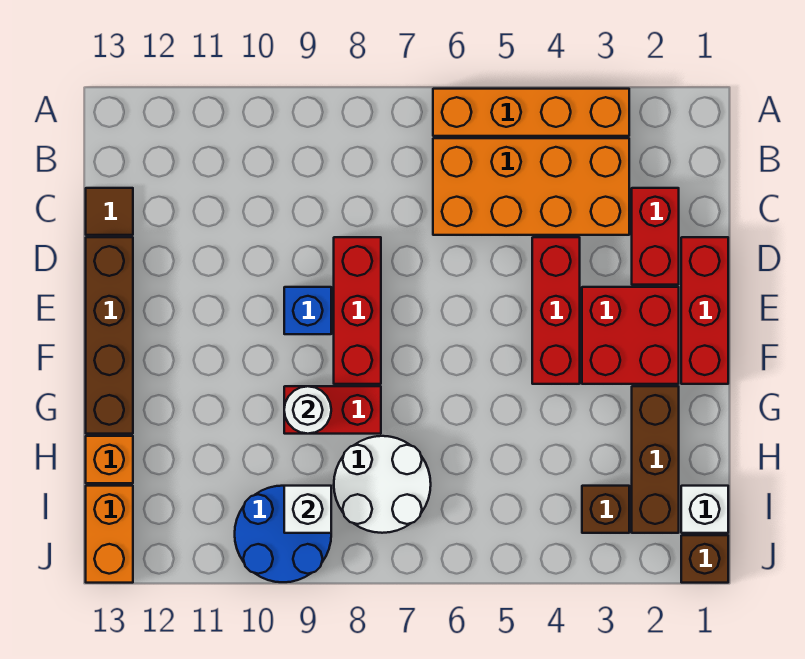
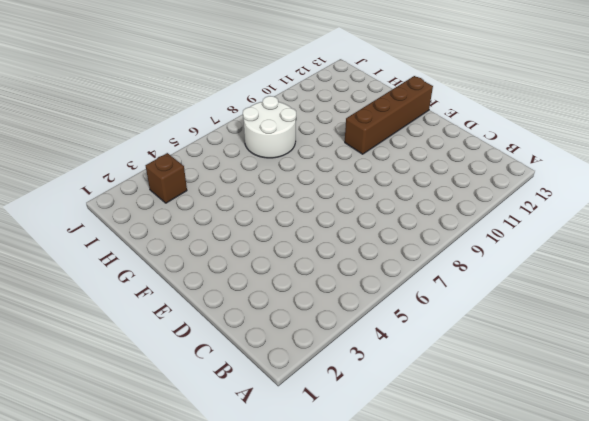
brown brick F10:F13 level 1 -> brown brick D13:G13 level 1
none -> orange brick A3:A6 level 1
none -> orange brick B3:C6 level 1
none -> red brick C2:D2 level 1

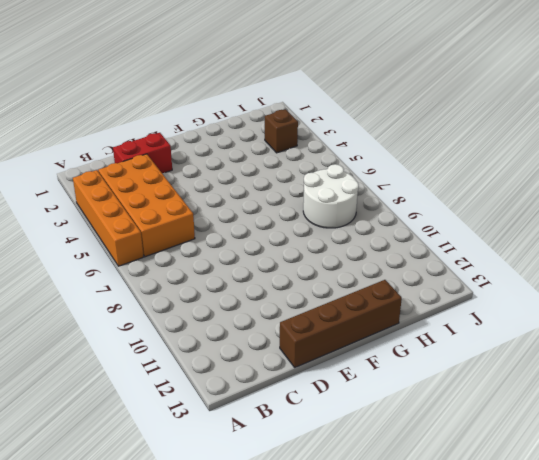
none -> brown tile C13 level 1
none -> red brick D1:F1 level 1
none -> red brick D4:F4 level 1

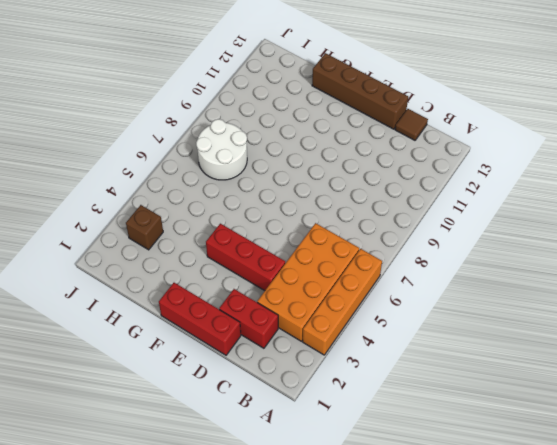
none -> red brick D8:F8 level 1
none -> red brick E2:F3 level 1
none -> blue brick E9 level 1

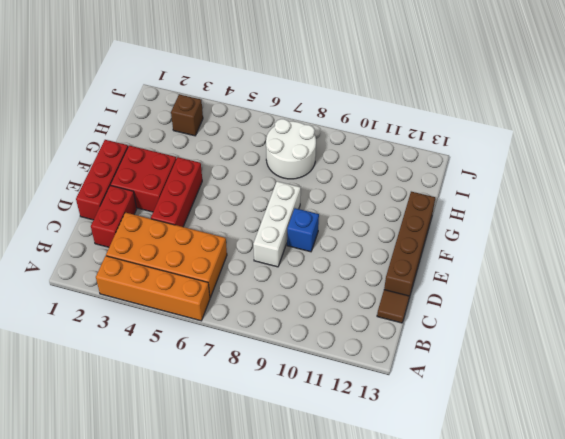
white brick D8:F8 level 1 -> red brick D8:F8 level 1
none -> brown brick G2:I2 level 1
none -> red brick G8:G9 level 1
none -> orange brick H13 level 1

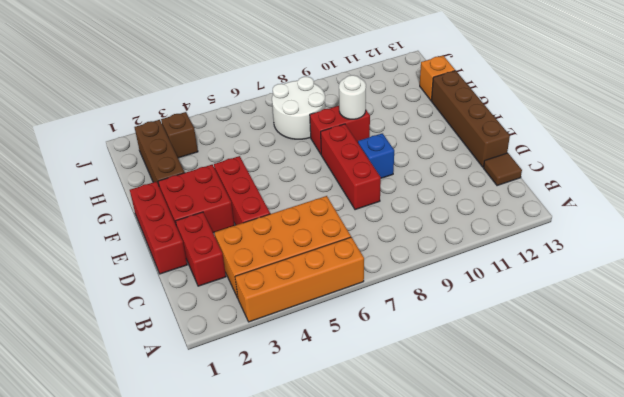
none -> white brick I1 level 1
none -> blue round brick I9:J10 level 1
none -> orange brick I13:J13 level 1

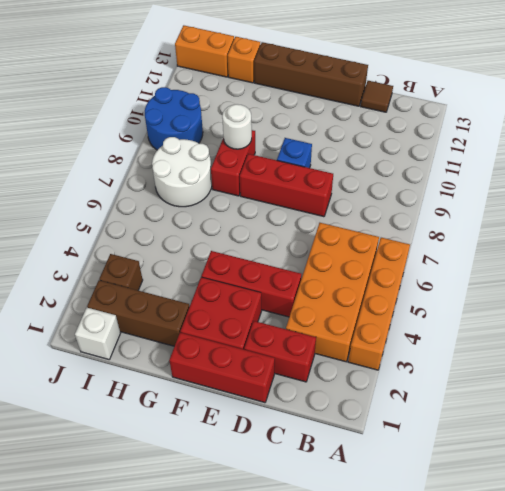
none -> brown brick J1 level 1
none -> white brick I9 level 2

